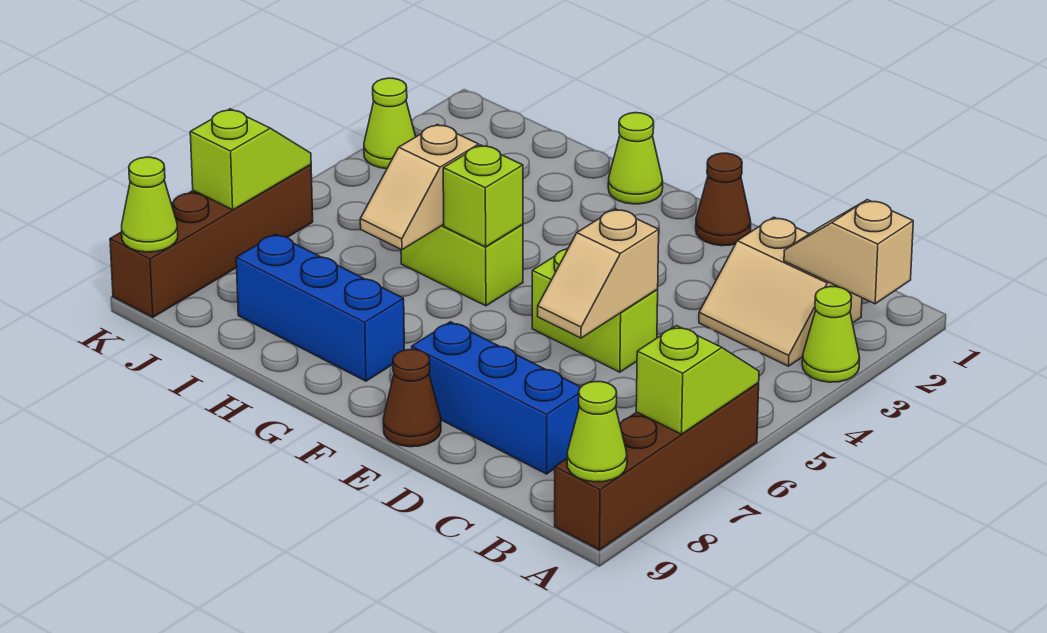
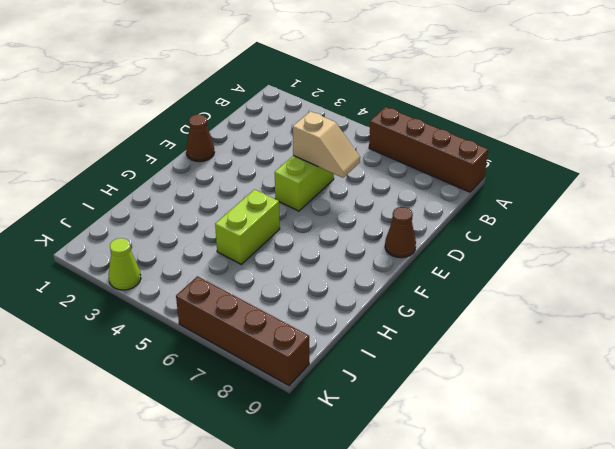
none -> lime cone A3 level 1
none -> tan slope B2:C3 level 1 top 2
none -> blue brick C8:E8 level 1

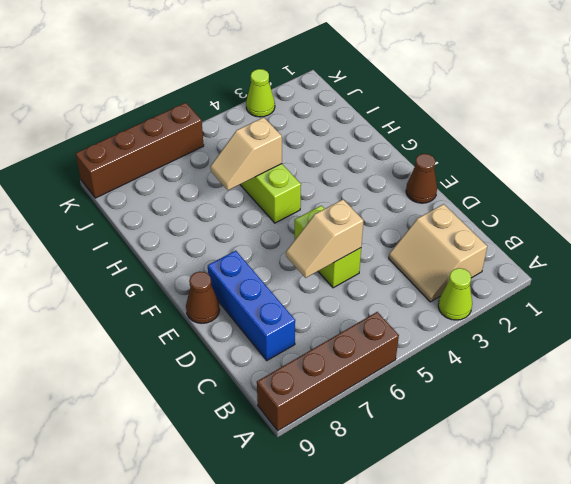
none -> lime cone G1 level 1
none -> blue brick G8:I8 level 1
none -> tan slope A2:B2 level 2 top A

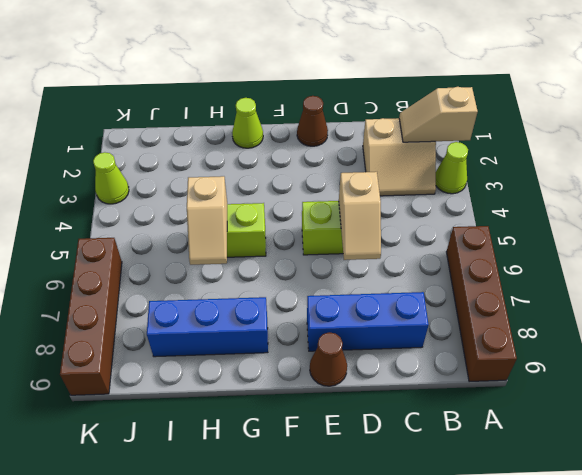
none -> lime slope A6:A7 level 2 top 7
none -> lime cone A9 level 2
none -> lime brick G5 level 2

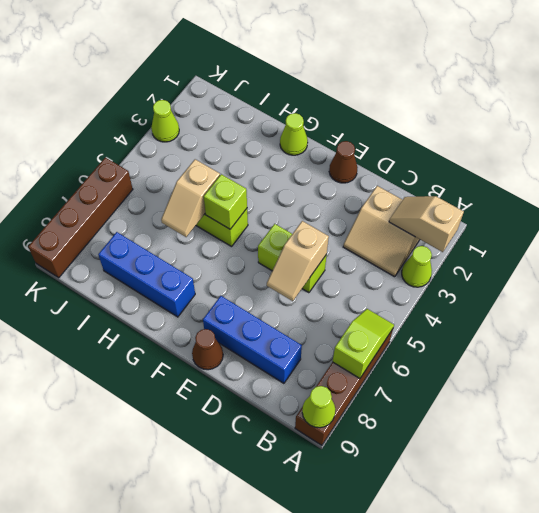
none -> lime slope K6:K7 level 2 top 7
none -> lime cone K9 level 2

